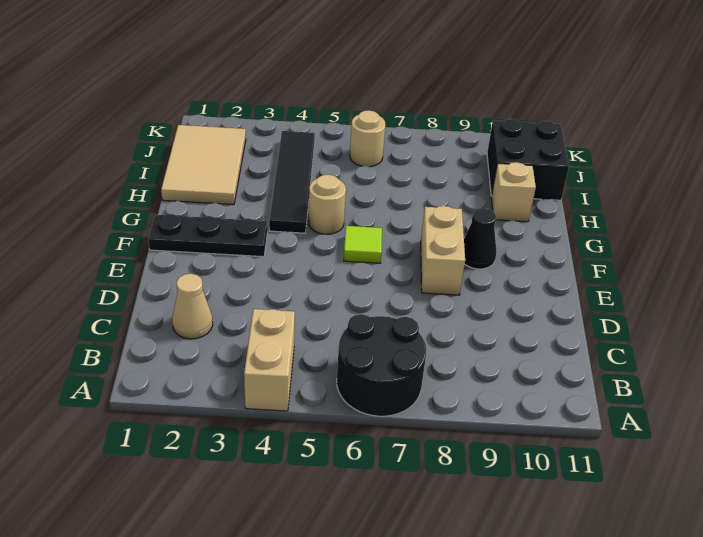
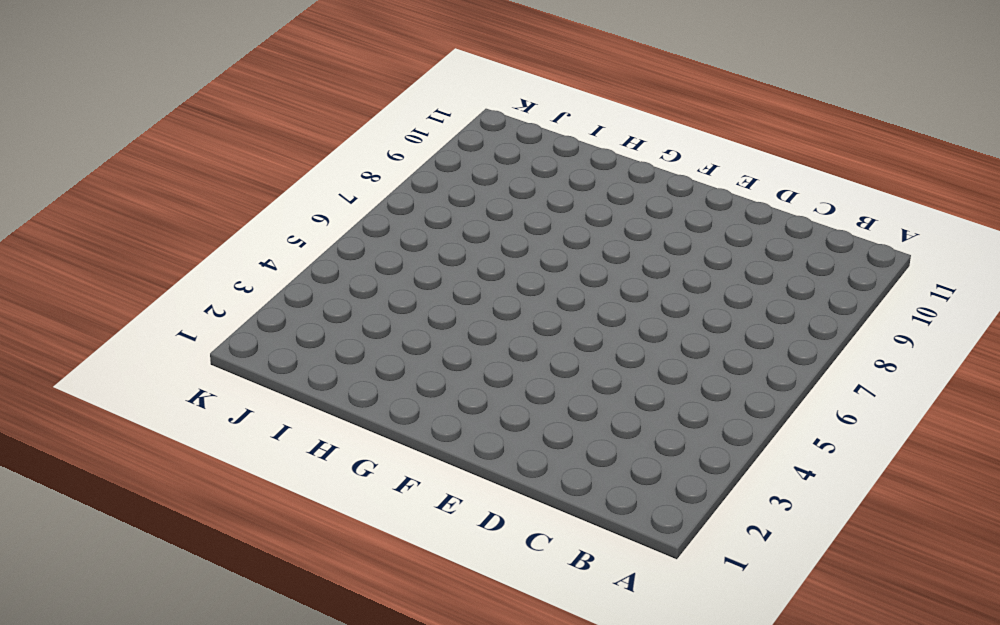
none -> tan brick A4:B4 level 1
none -> black round brick A6:B7 level 1
none -> tan cone C2 level 1

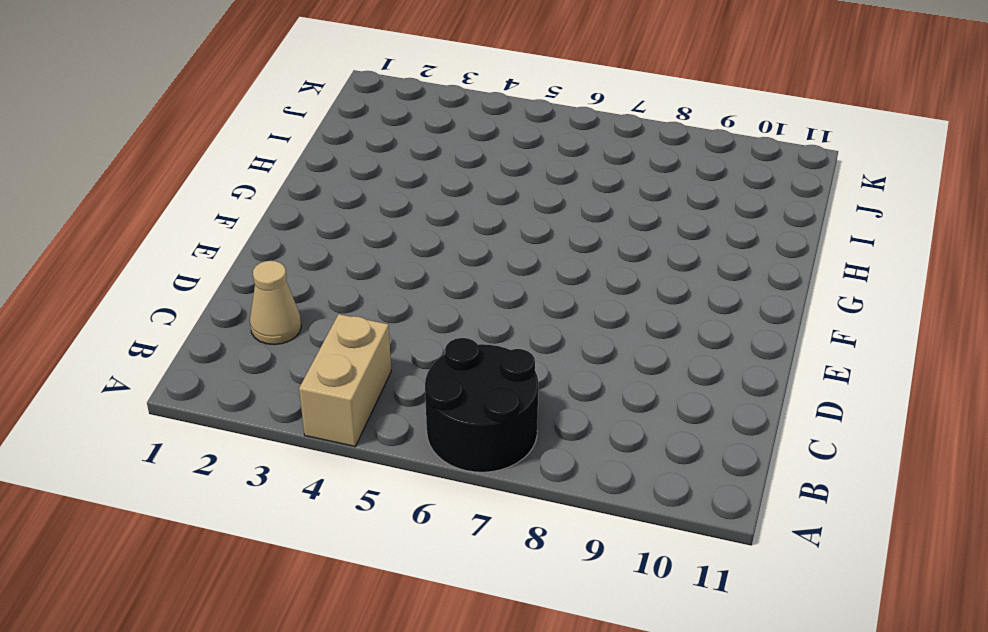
none -> tan brick E8:F8 level 1
none -> black plate F1:F3 level 1
none -> lime tile F6 level 1

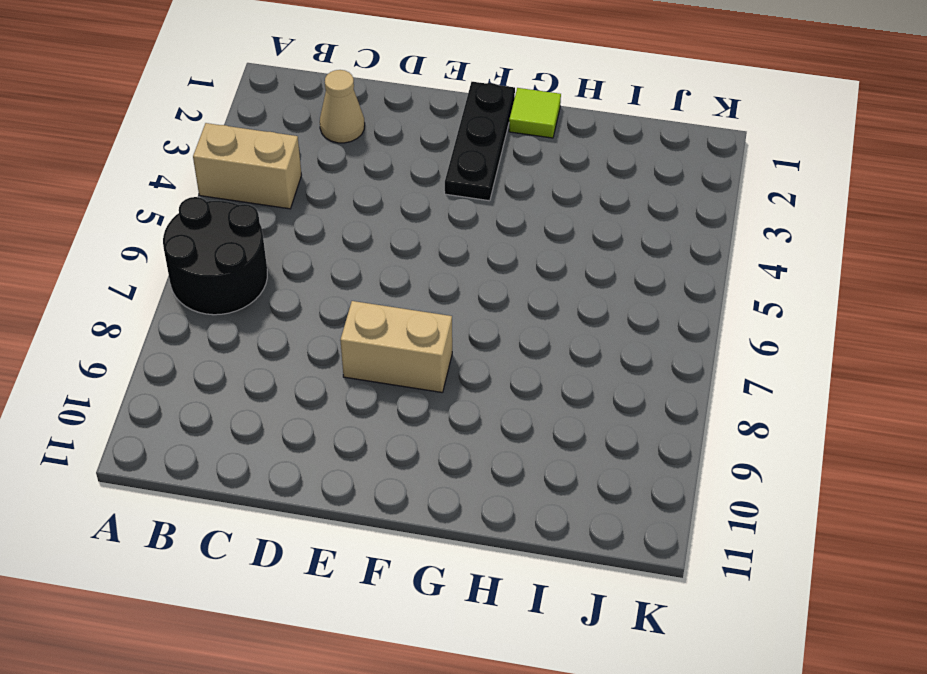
lime tile G1 level 1 -> lime tile F6 level 1
none -> black cone F9 level 1
none -> black tile G4:J4 level 1
none -> tan round brick G5 level 1

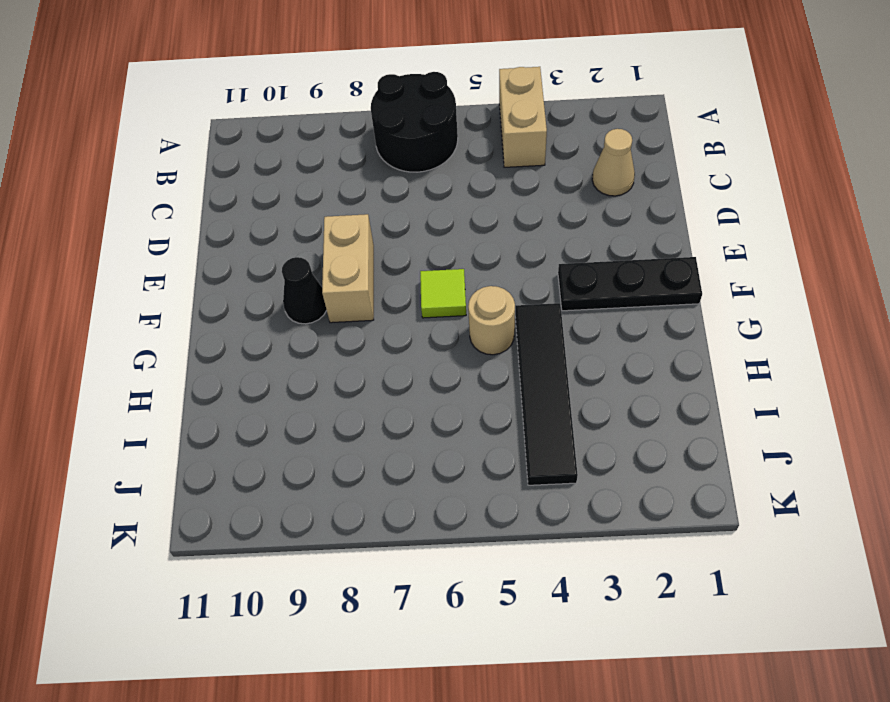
none -> tan tile H1:J2 level 1
none -> tan brick H10 level 1
none -> black brick I10:J11 level 1

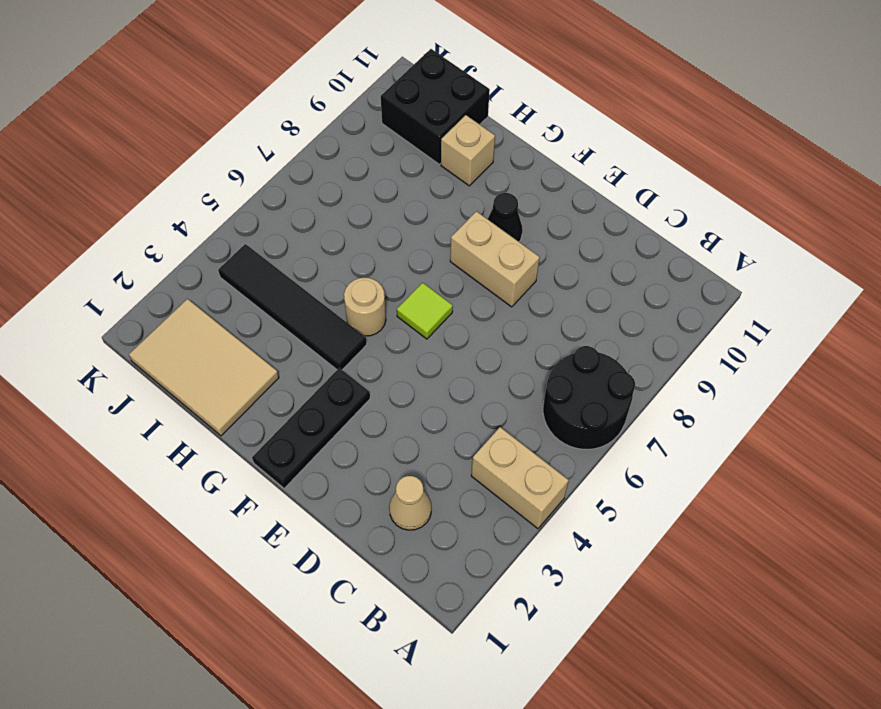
none -> tan round brick J6 level 1

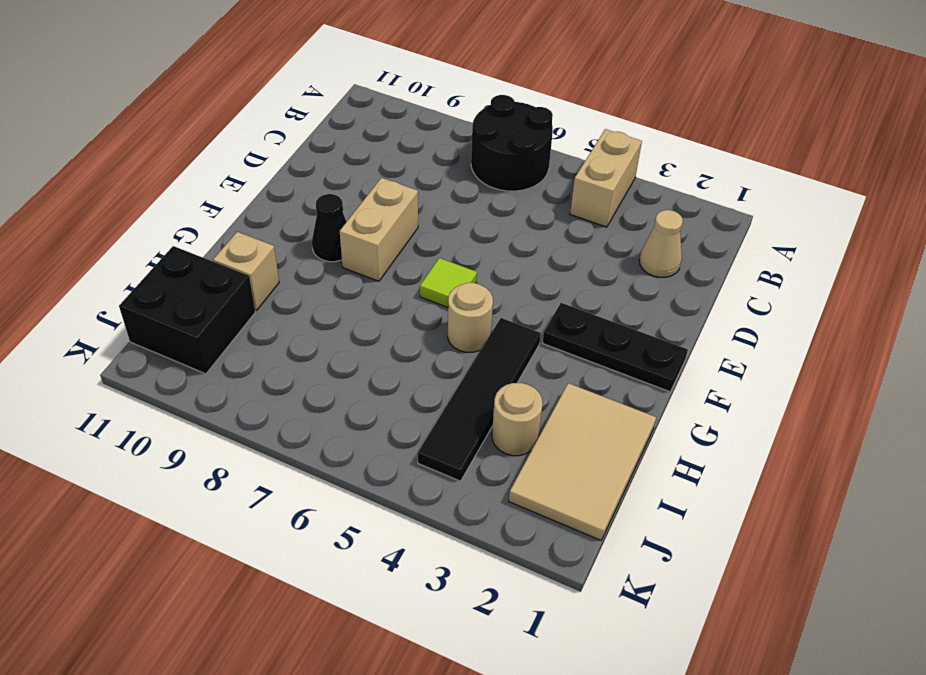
tan round brick I3 level 1 -> tan round brick J6 level 1

